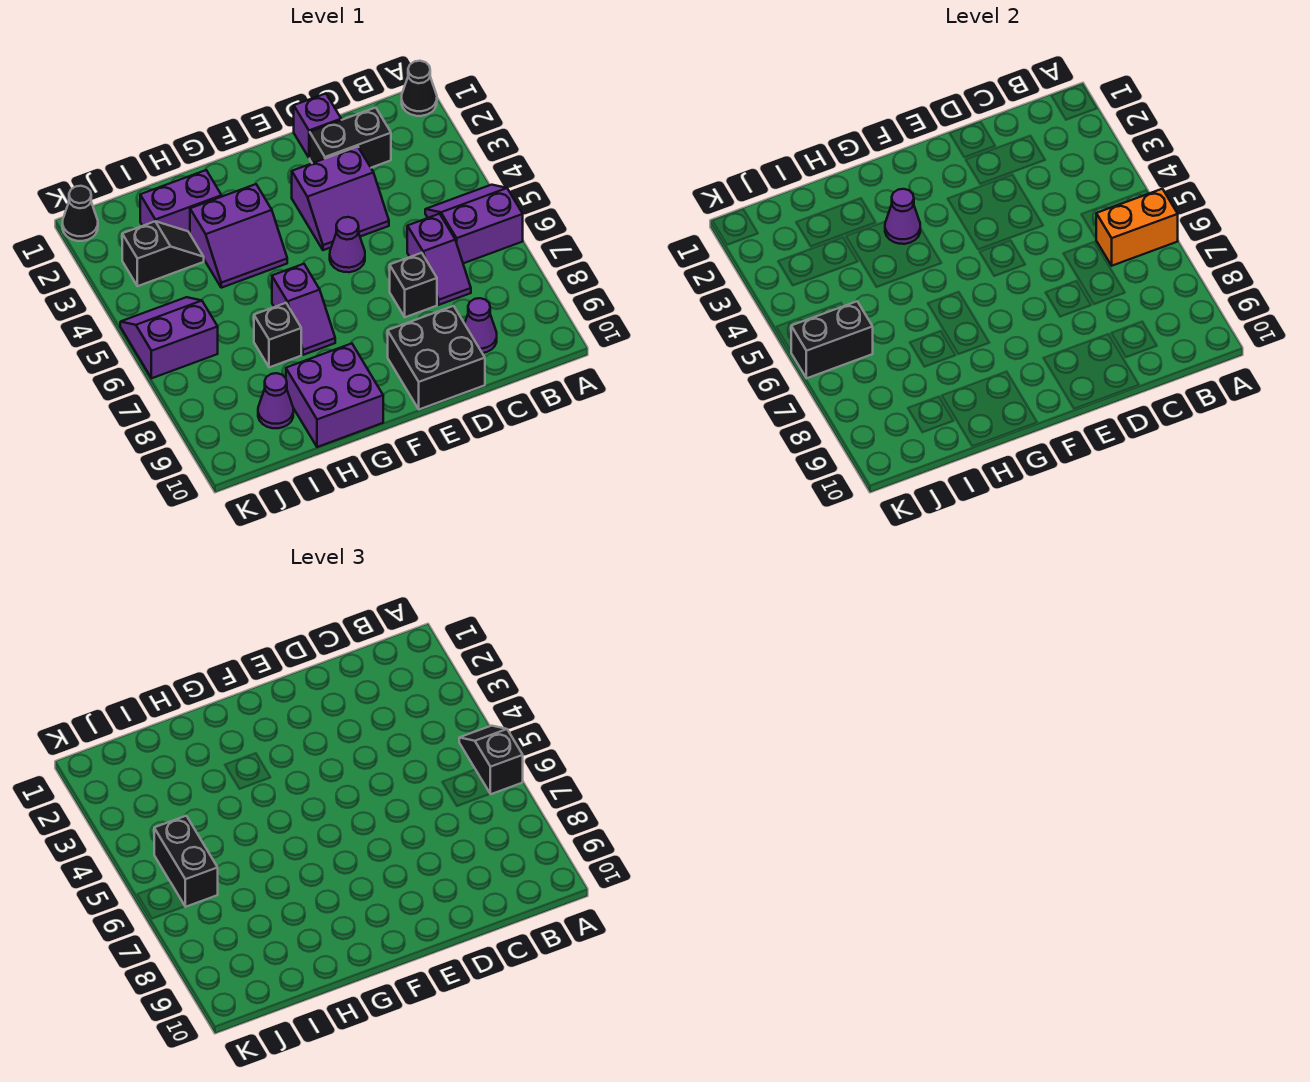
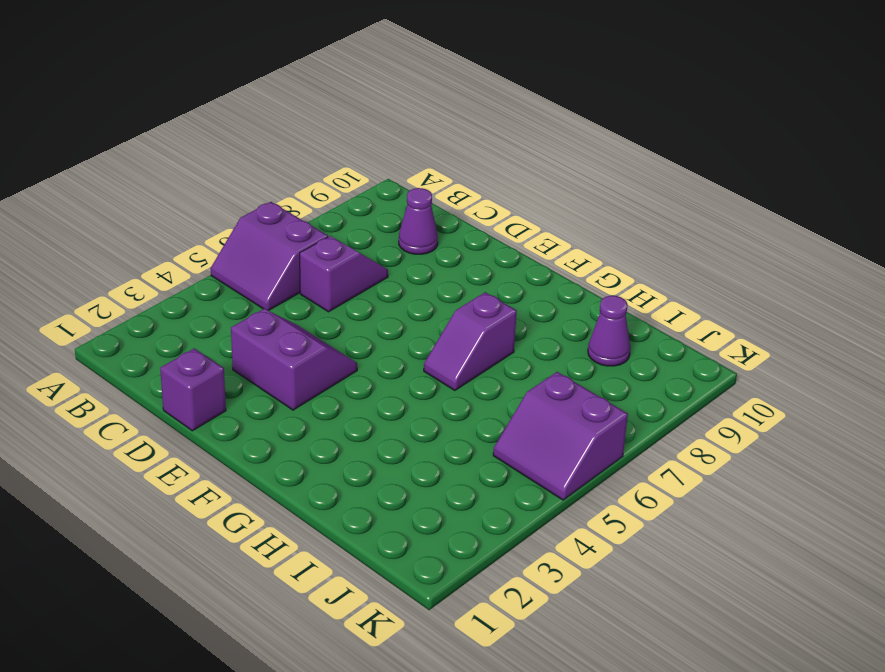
purple slope G6:G7 level 1 top 7 -> purple slope G6:G7 level 1 top 6
none -> black cone A1 level 1
none -> black brick C2:D2 level 1
none -> black brick D7 level 1

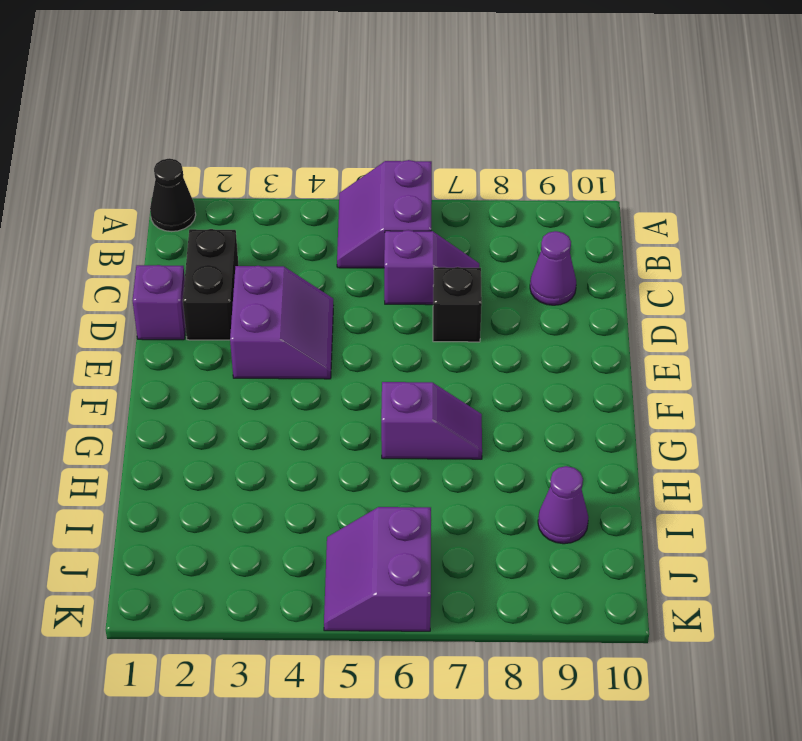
none -> black brick D9:E10 level 1
none -> purple cone E5 level 1
none -> purple slope G3:H4 level 1 top 3

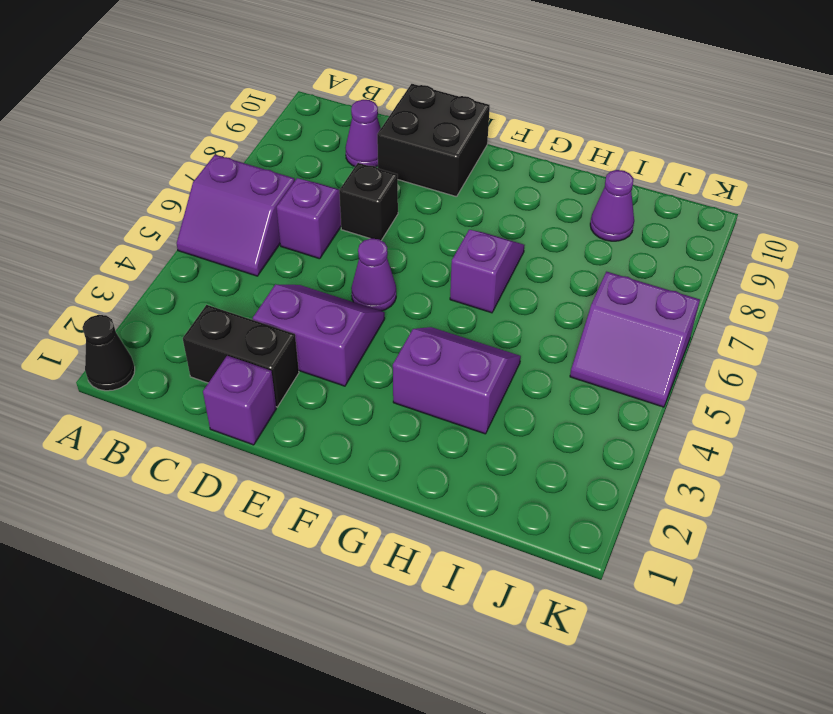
none -> purple brick G9:H10 level 1
none -> purple brick H2:I2 level 1
none -> black brick H7 level 1

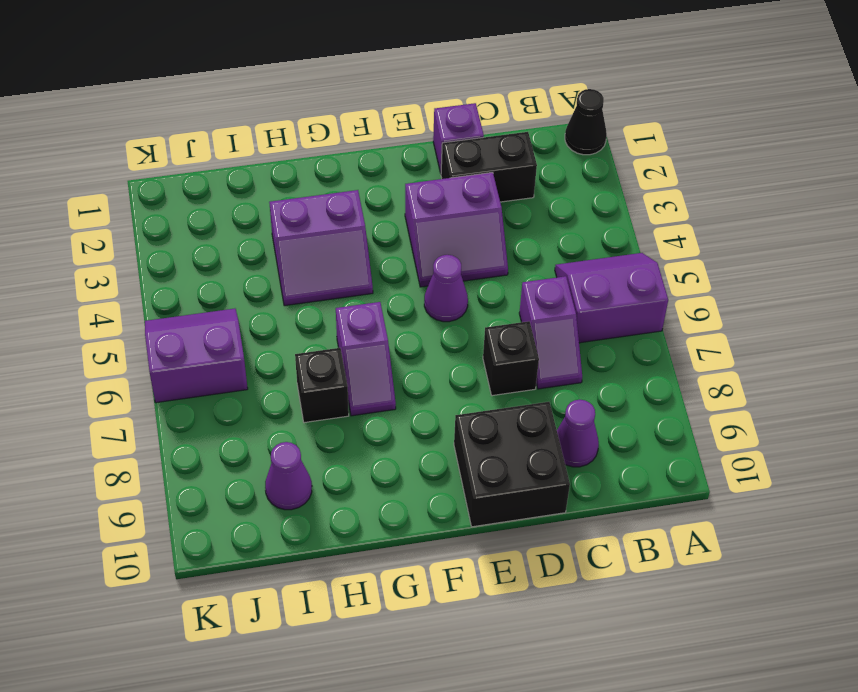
none -> purple brick G9:H10 level 1
none -> purple brick H2:I2 level 1
none -> black slope I3:J3 level 1 top J

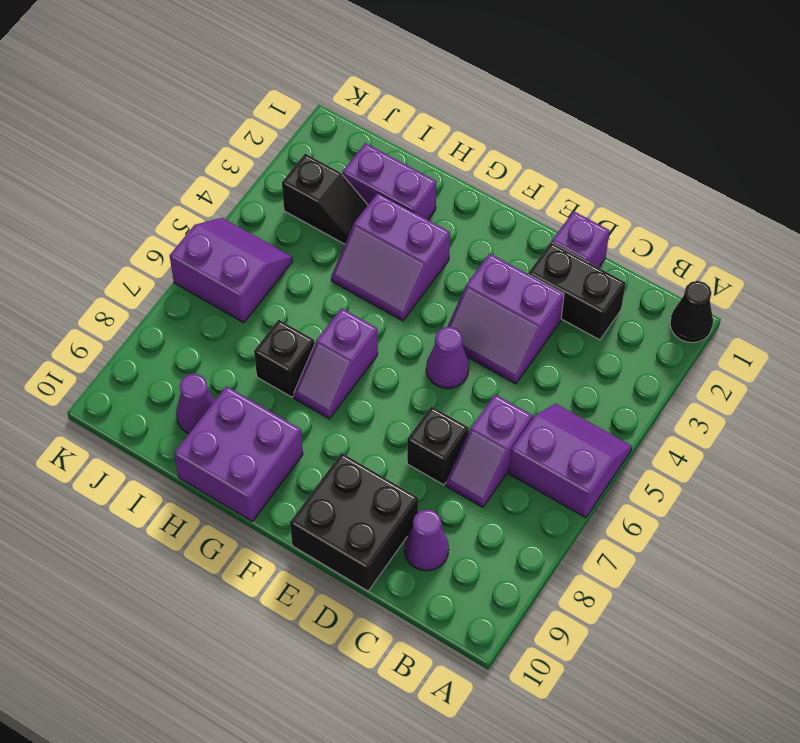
none -> black cone K1 level 1
none -> orange brick A6:B6 level 2
none -> purple cone G3 level 2

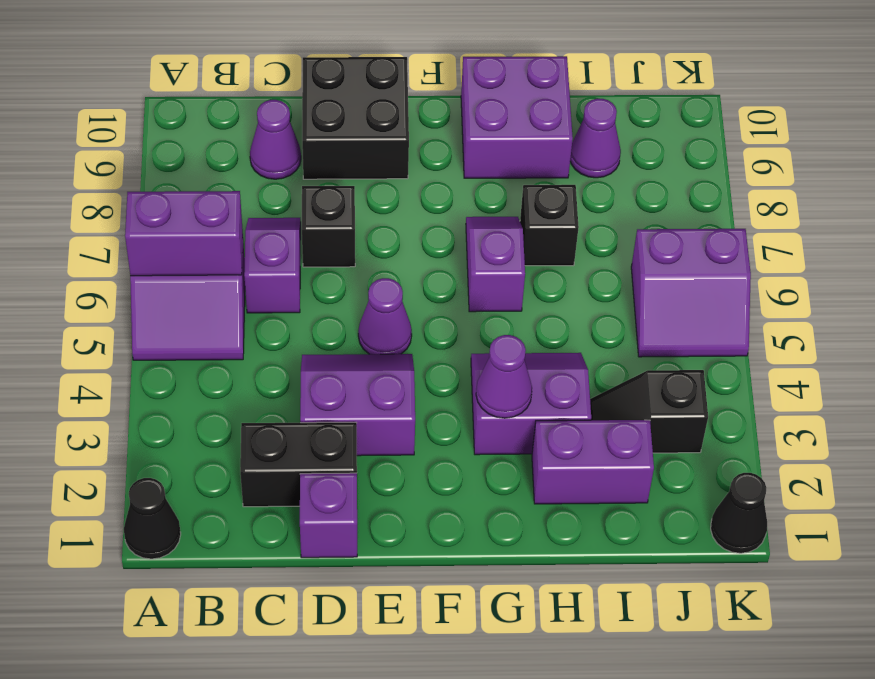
purple brick A6:B6 level 2 -> orange brick A6:B6 level 2
none -> black brick J6:K6 level 2
none -> black slope A5:A6 level 3 top 6
none -> black brick J5:J6 level 3

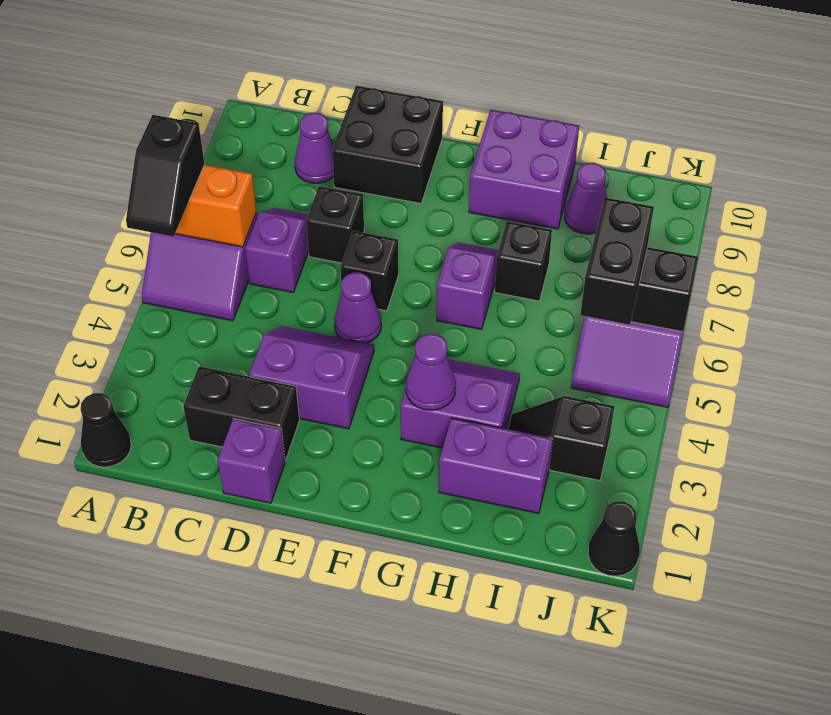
black brick E6 level 1 -> none

